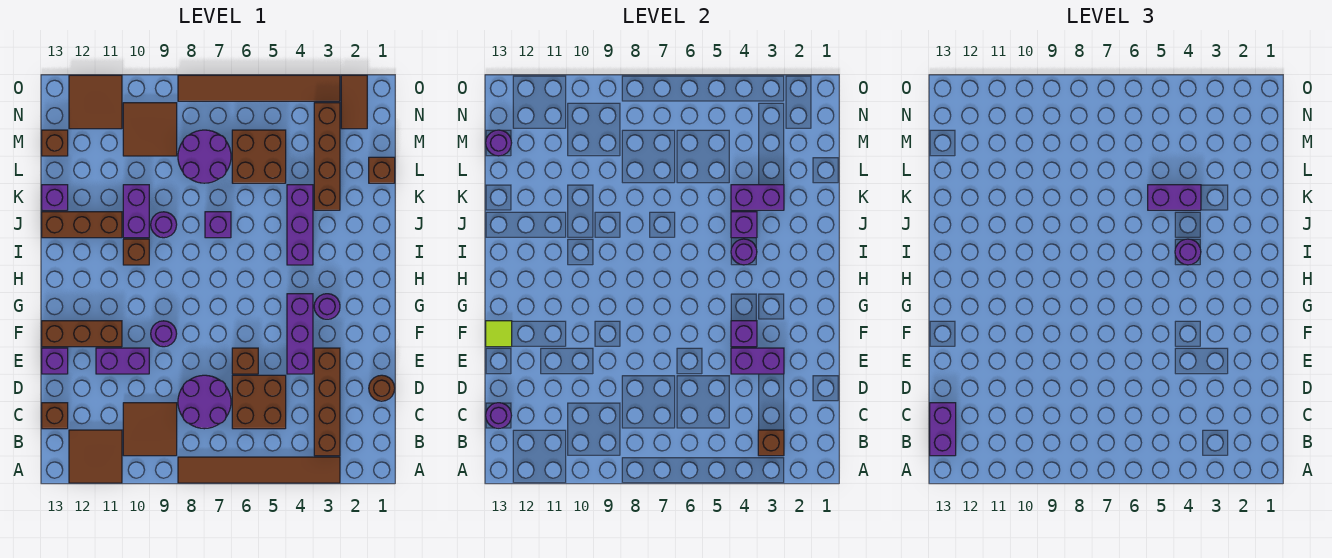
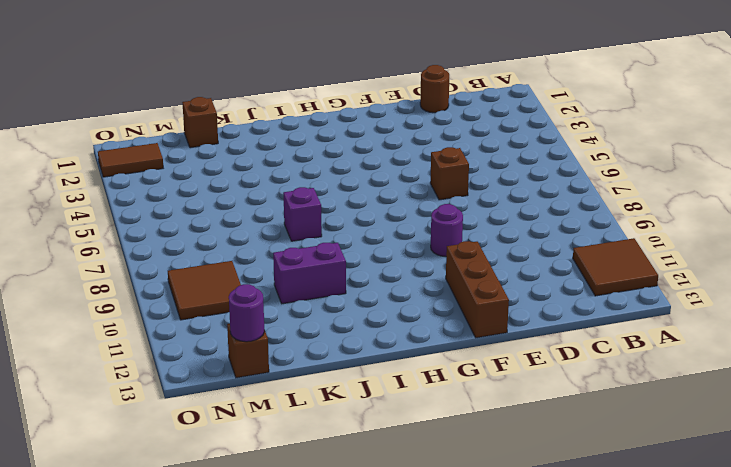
none -> brown tile A3:A8 level 1
none -> brown brick B3:E3 level 1
none -> brown tile B9:C10 level 1
none -> brown brick C5:D6 level 1

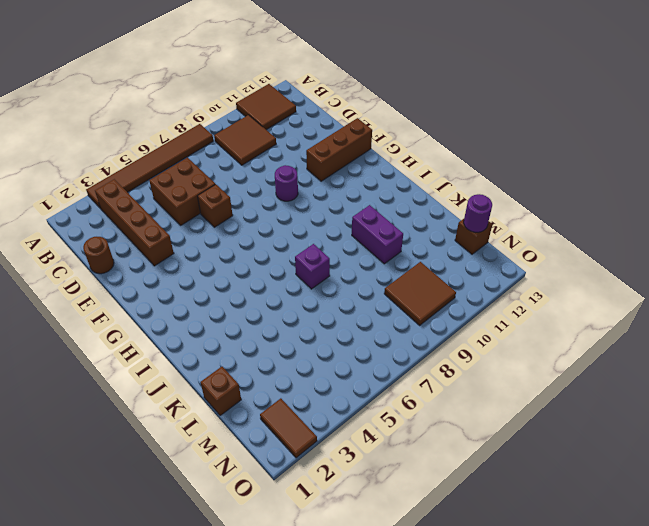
none -> purple round brick C7:D8 level 1
none -> brown brick C13 level 1
none -> purple brick E4:G4 level 1
none -> purple brick E10:E11 level 1

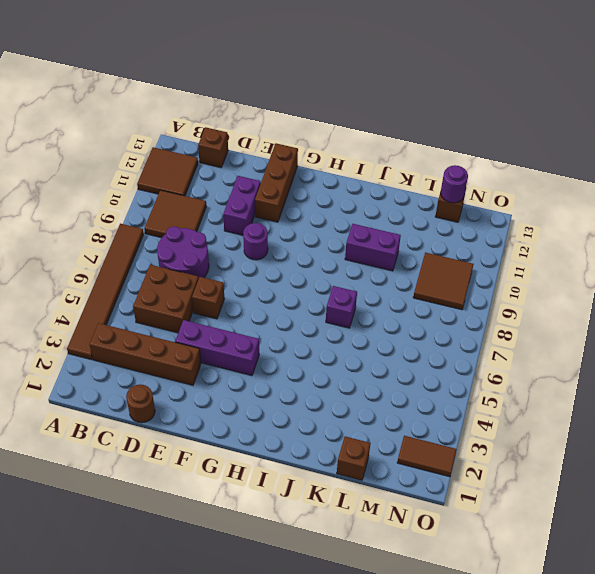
none -> purple brick E13 level 1
none -> purple round brick G3 level 1
none -> purple brick I4:K4 level 1
none -> brown brick I10 level 1

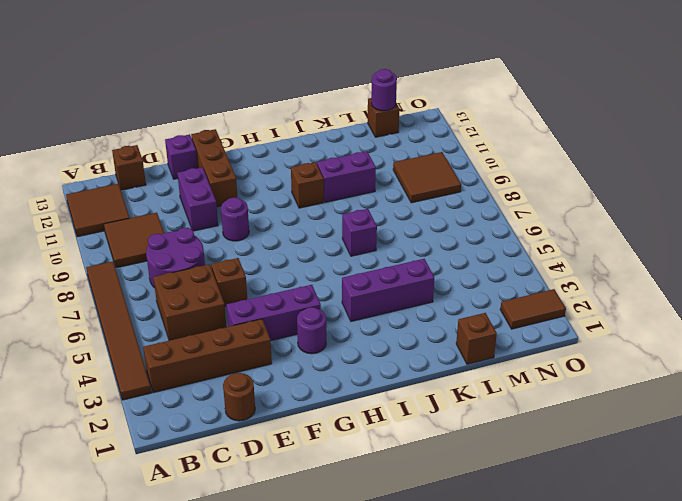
none -> purple round brick J9 level 1
none -> brown brick J11:J13 level 1
none -> brown brick K3:N3 level 1
none -> purple brick K13 level 1

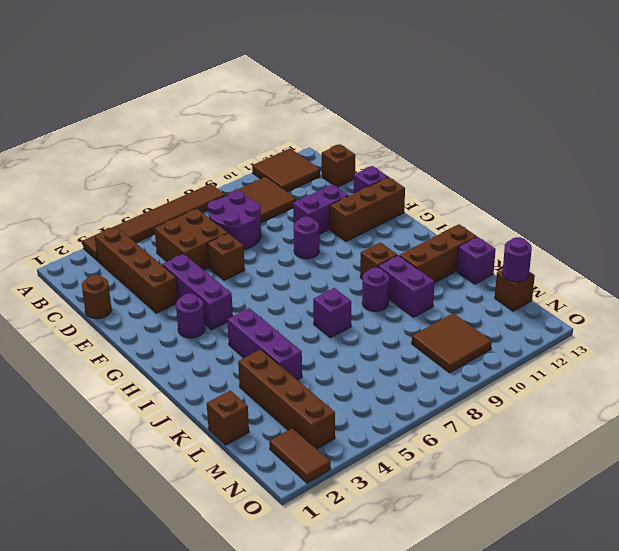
none -> brown brick L5:M6 level 1
none -> purple round brick L7:M8 level 1
none -> brown tile N11:O12 level 1
none -> brown tile O3:O8 level 1

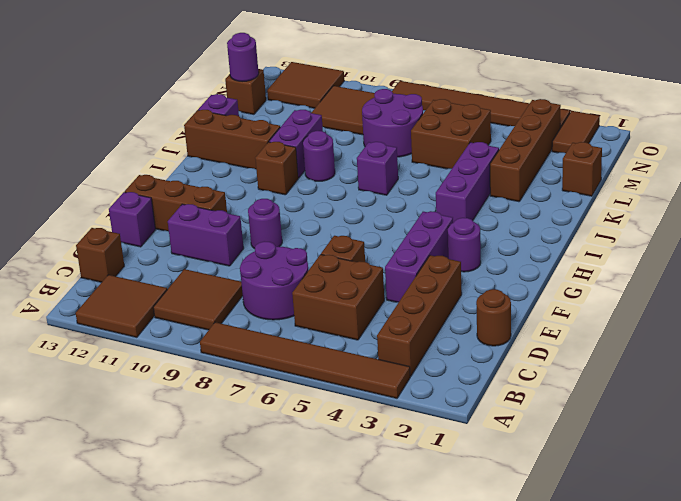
none -> brown brick B3 level 2
none -> purple round brick C13 level 2
none -> purple brick E3:E4 level 2
none -> purple brick F4 level 2

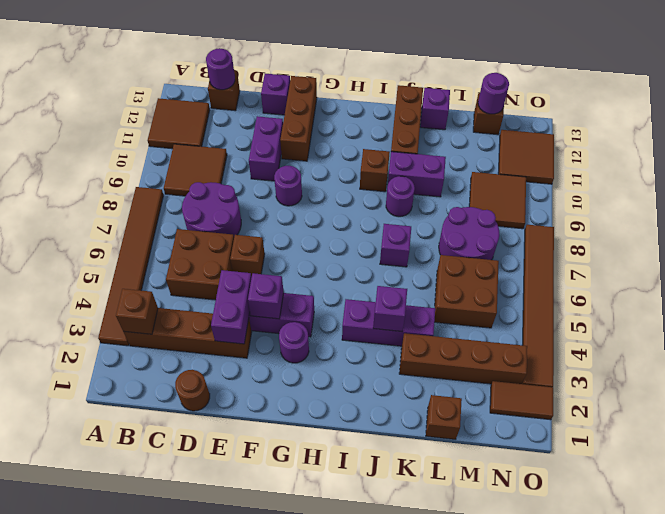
none -> lime tile F13 level 2
none -> purple round brick I4 level 2
none -> purple brick K3:K4 level 2
none -> purple brick B13:C13 level 3

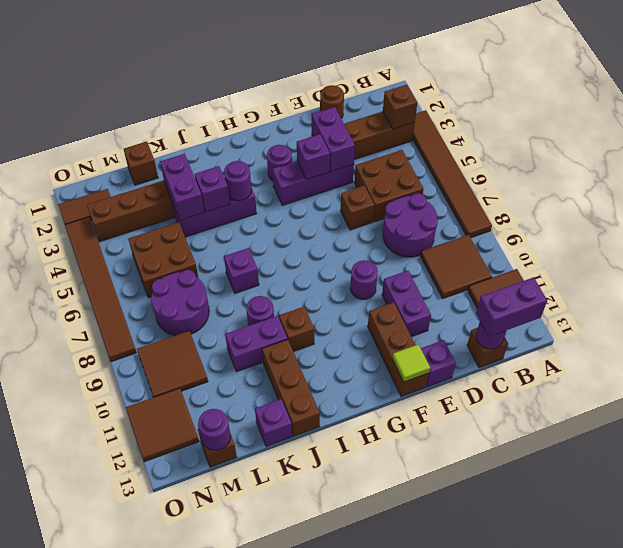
none -> purple round brick I4 level 3
none -> purple brick K4:K5 level 3

